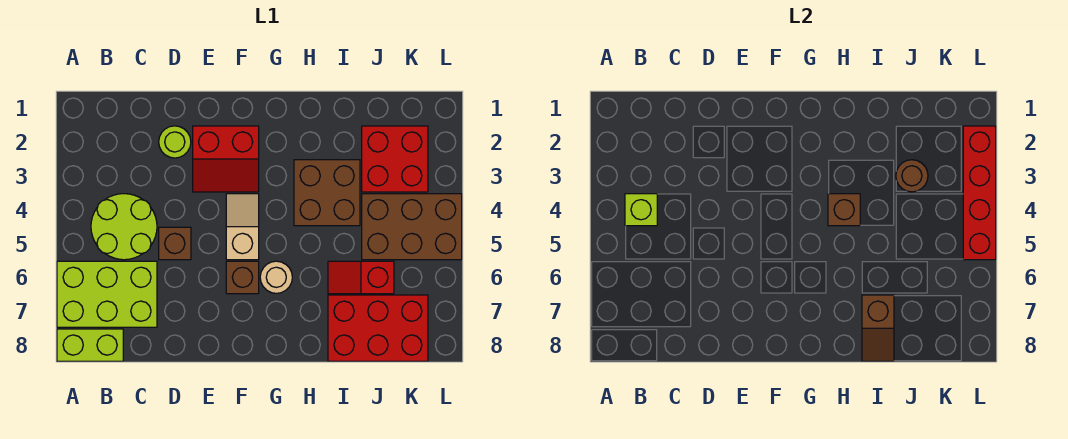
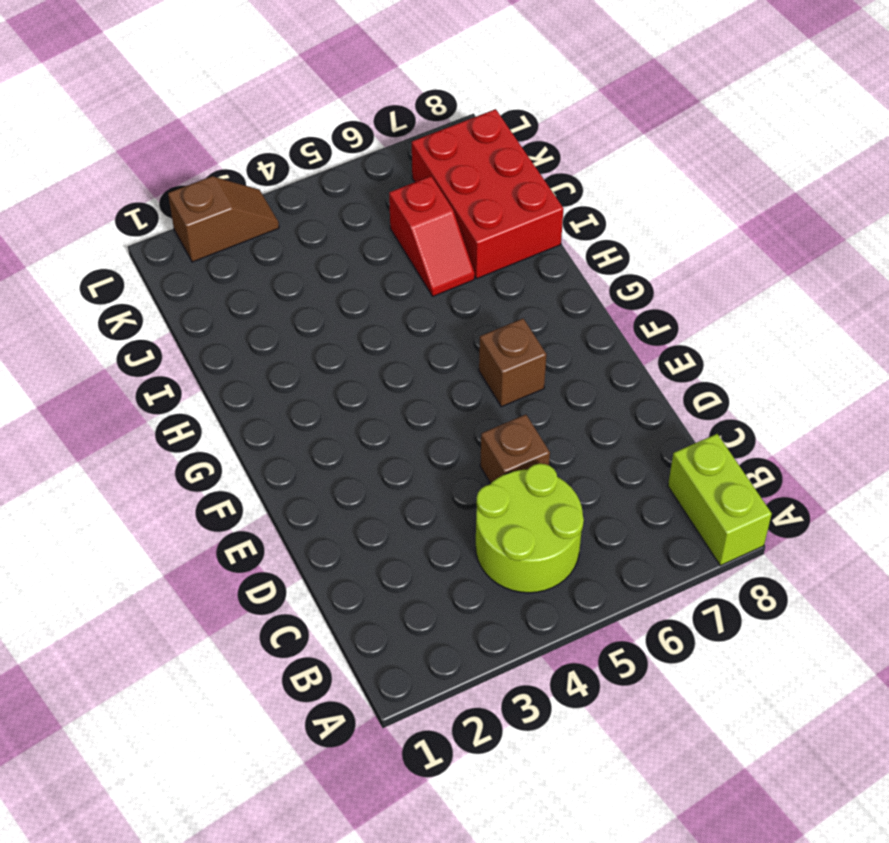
brown slope L2:L3 level 1 top 2 -> brown slope I7:I8 level 2 top 7
none -> lime brick A6:C7 level 1
none -> lime round brick D2 level 1
none -> red slope E2:F3 level 1 top 2

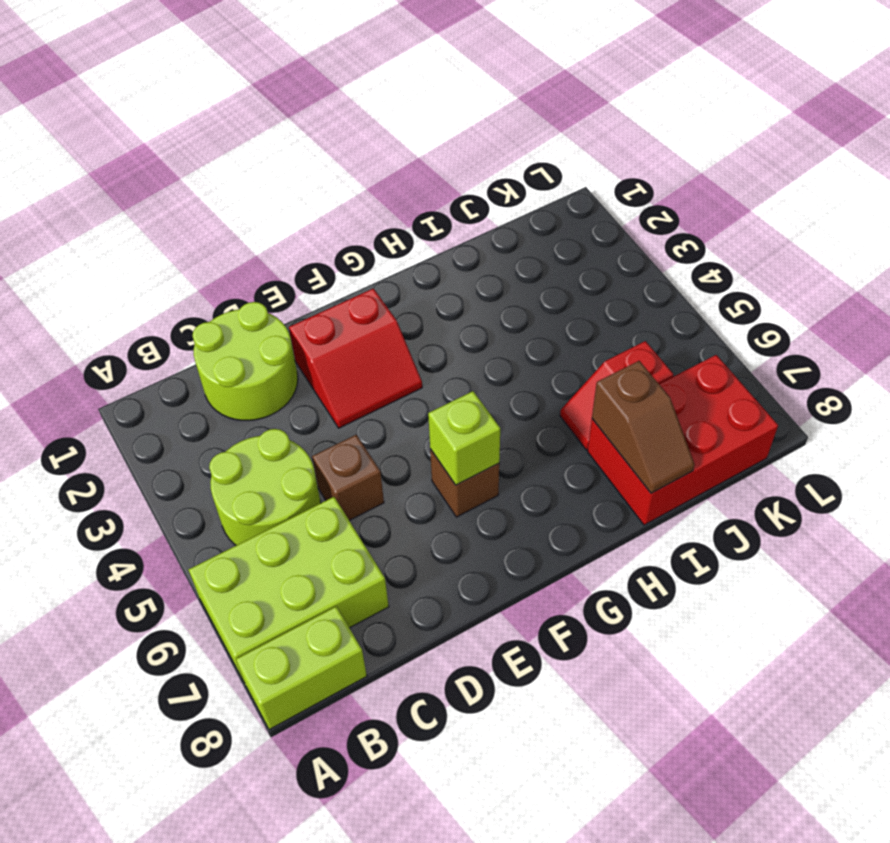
lime round brick C1:D2 level 1 -> lime round brick D2 level 1
lime brick F6 level 2 -> lime brick B4 level 2
none -> tan slope F4:F5 level 1 top 5
none -> tan round brick G6 level 1
none -> brown brick H3:I4 level 1

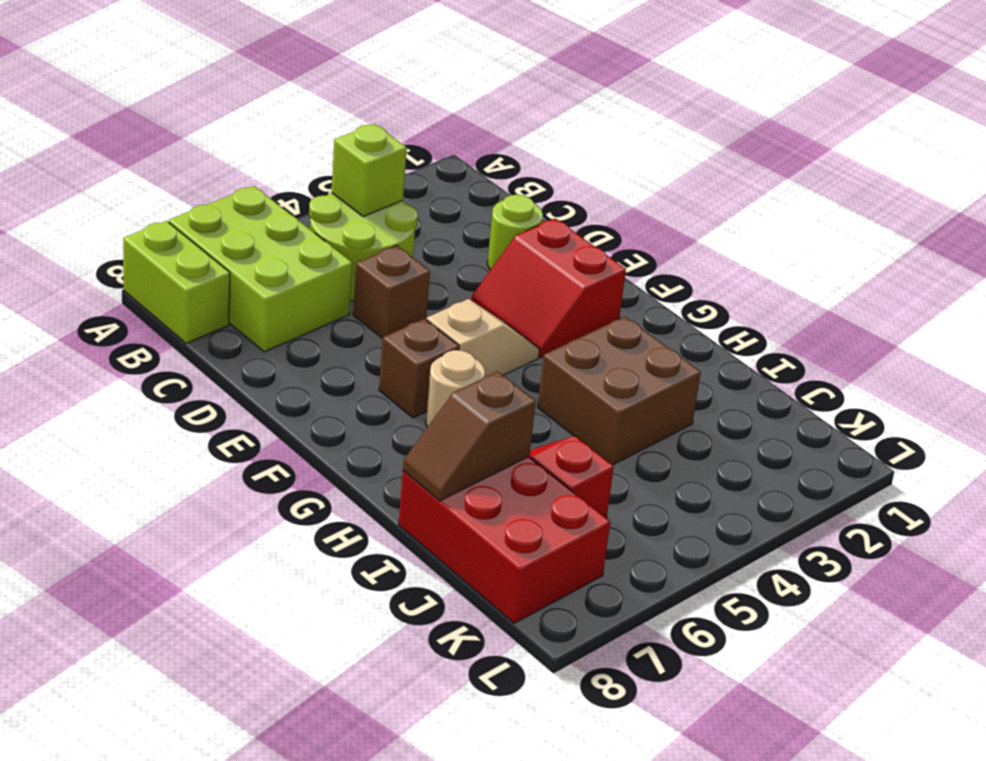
none -> red brick J2:K3 level 1
none -> brown brick J4:L5 level 1
none -> brown brick H4 level 2

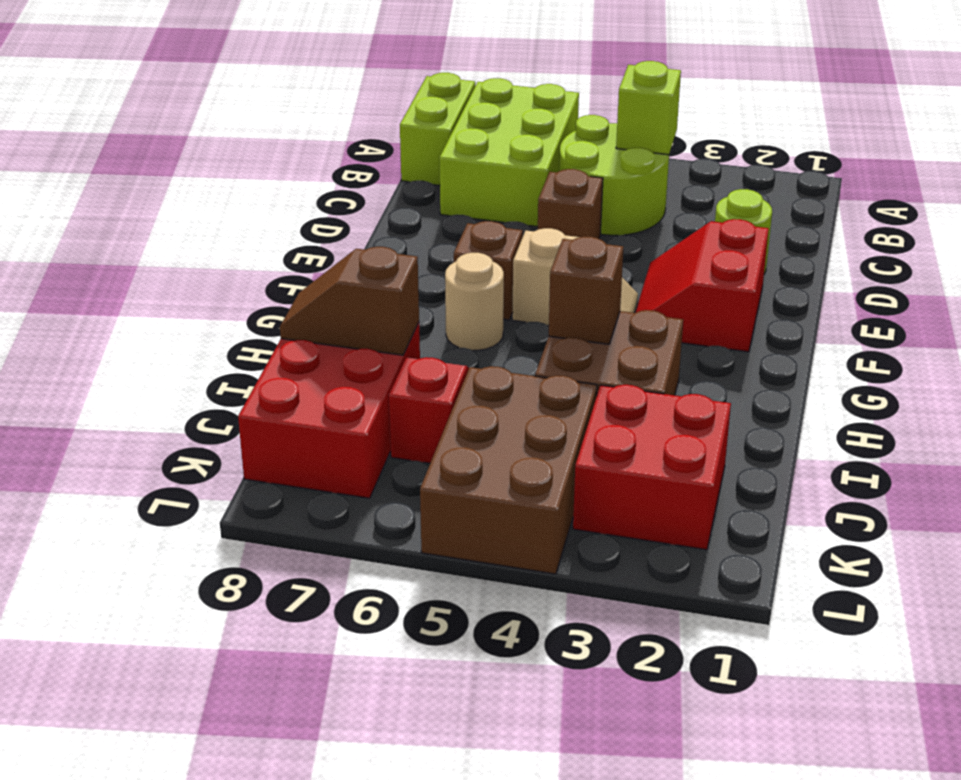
none -> brown round brick J3 level 2
none -> red brick L2:L5 level 2

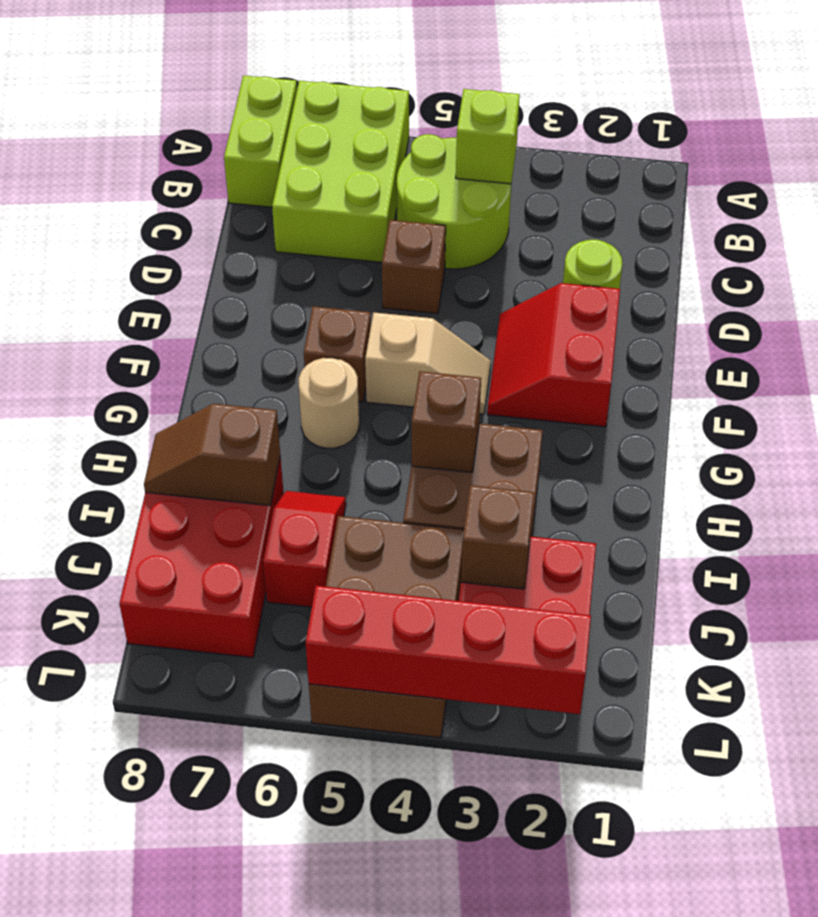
brown brick J3 level 2 -> brown round brick J3 level 2

